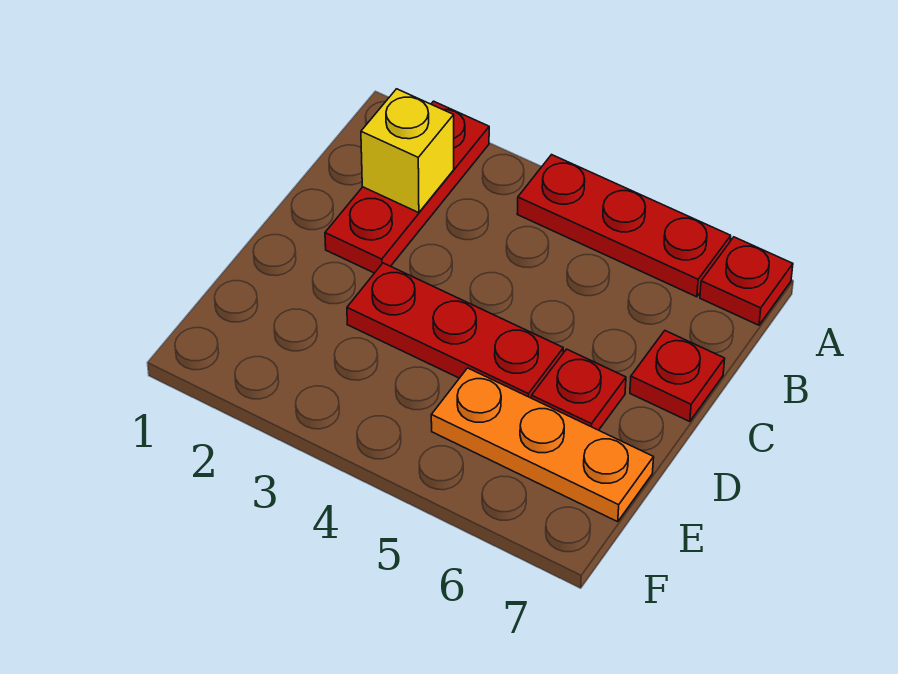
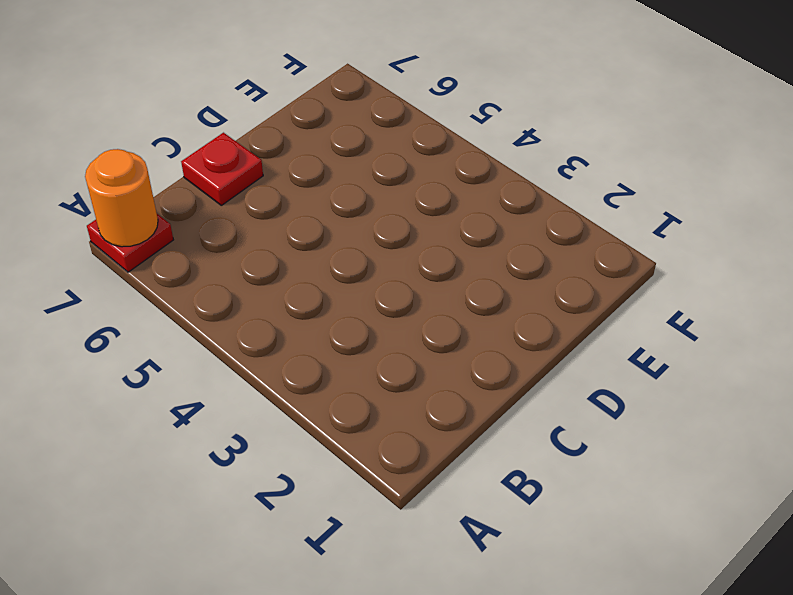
orange round brick A7 level 2 -> none
none -> red plate A2:C2 level 1
none -> red plate A4:A6 level 1

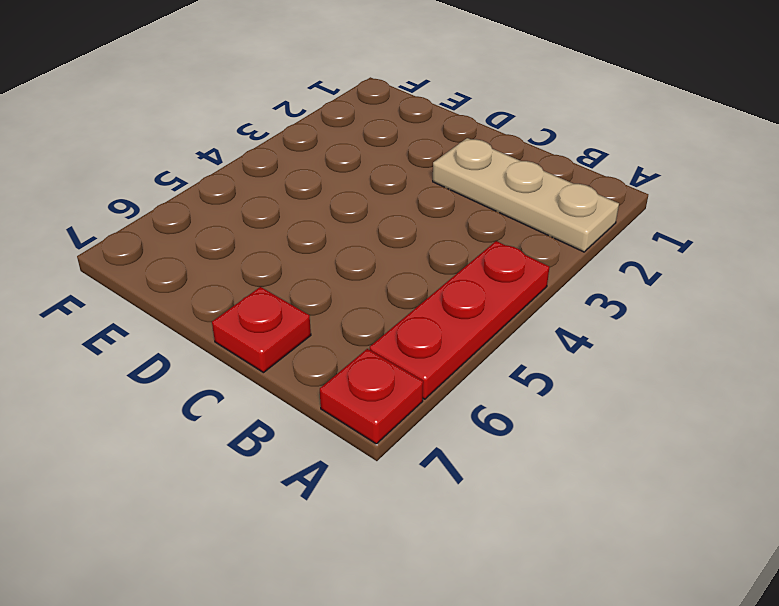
tan plate A2:C2 level 1 -> red plate A2:C2 level 1
none -> red plate D3:D5 level 1
none -> red plate D6 level 1

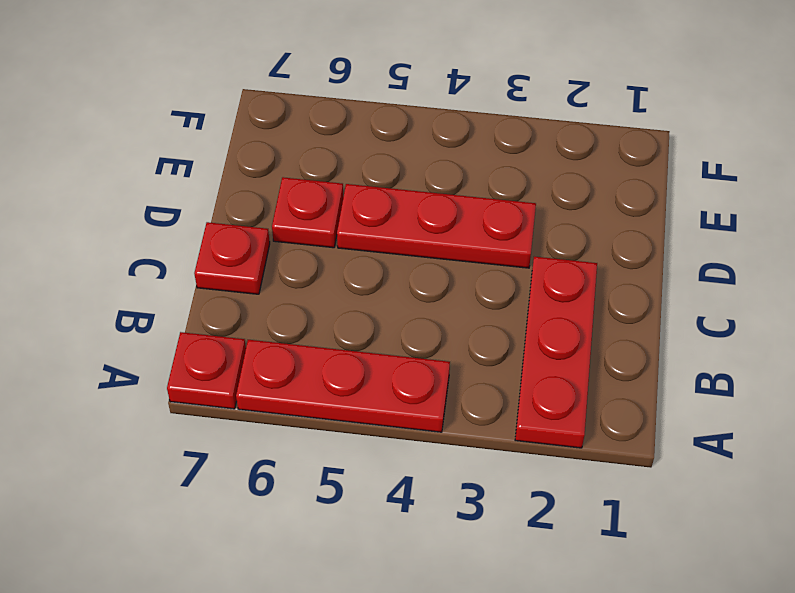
none -> orange plate E5:E7 level 1
none -> yellow brick B2 level 2

